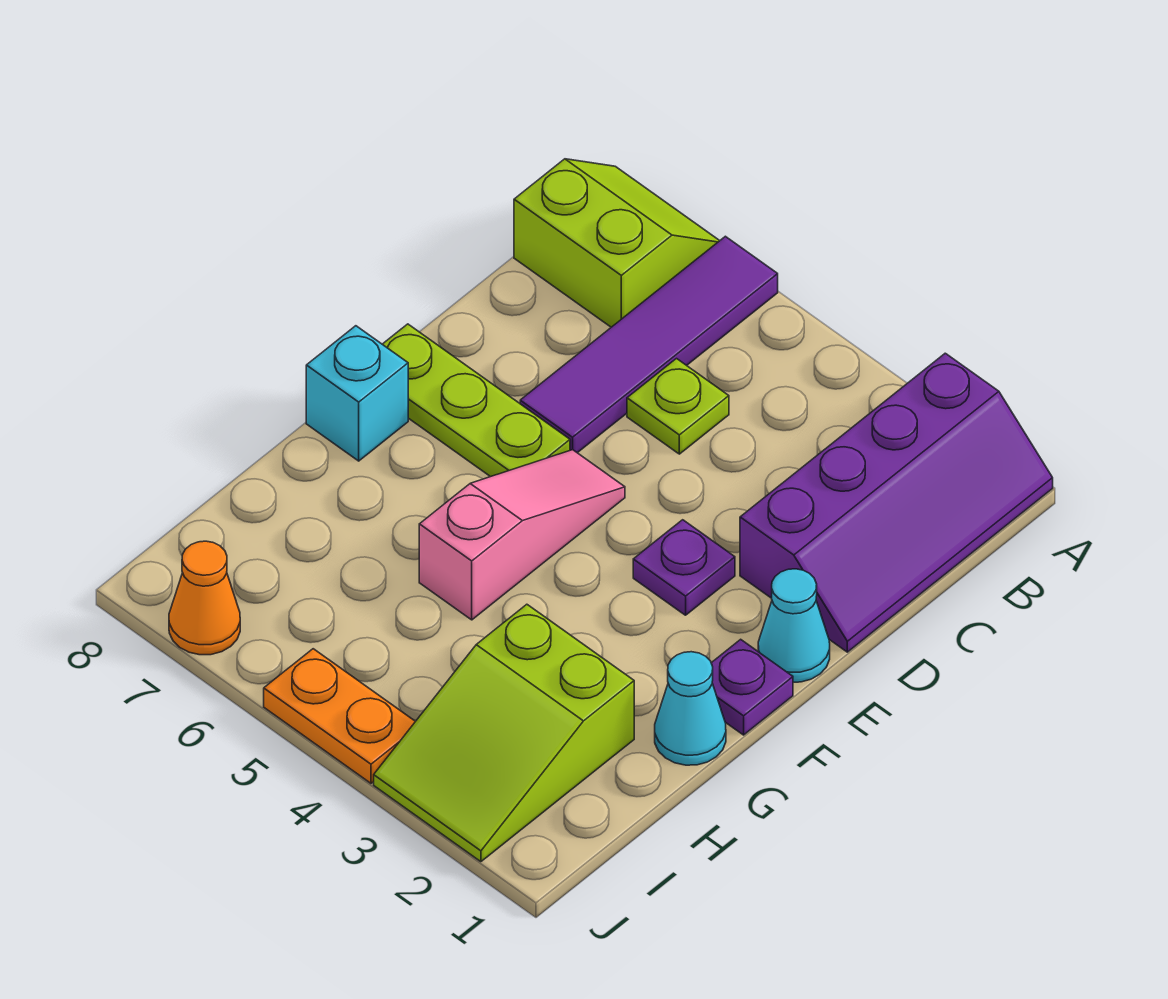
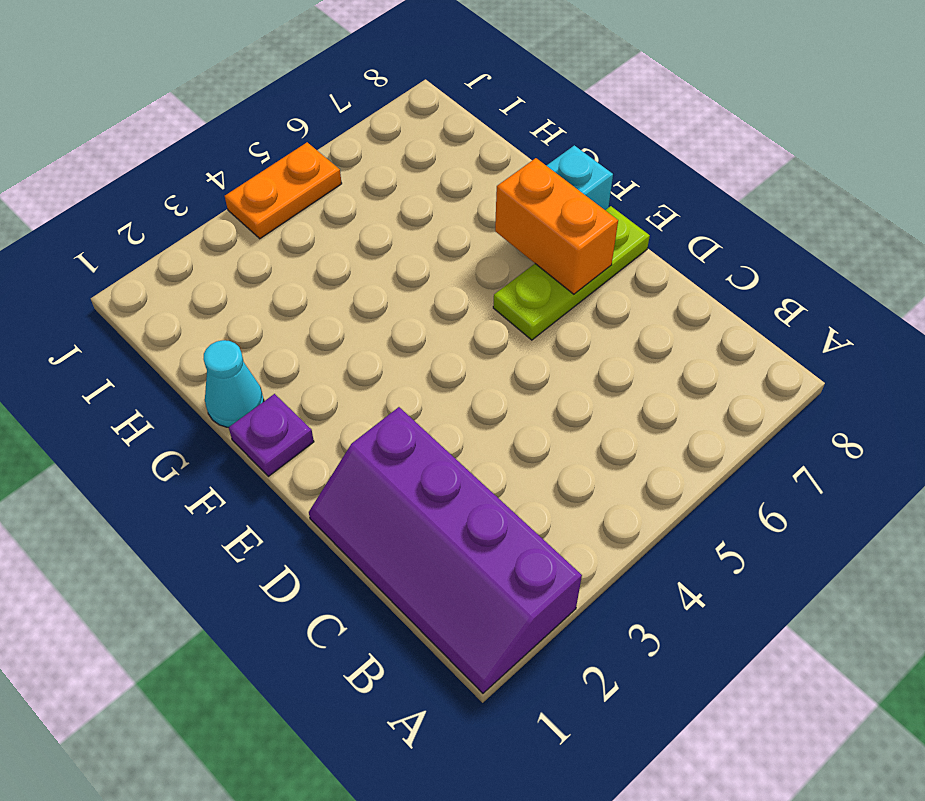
orange brick E7:F7 level 2 -> none
none -> purple tile A6:D6 level 1
none -> lime slope A7:B8 level 1 top B
none -> lime plate C5 level 1

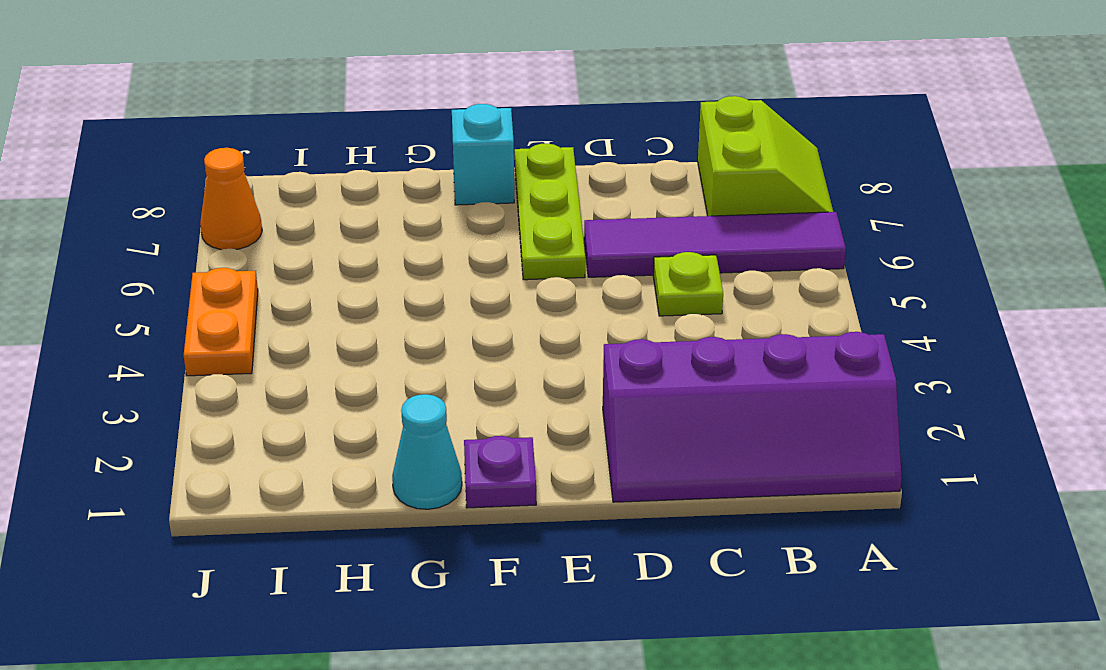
none -> cyan cone E1 level 1
none -> purple plate E3 level 1
none -> pink slope E5:G5 level 1 top G

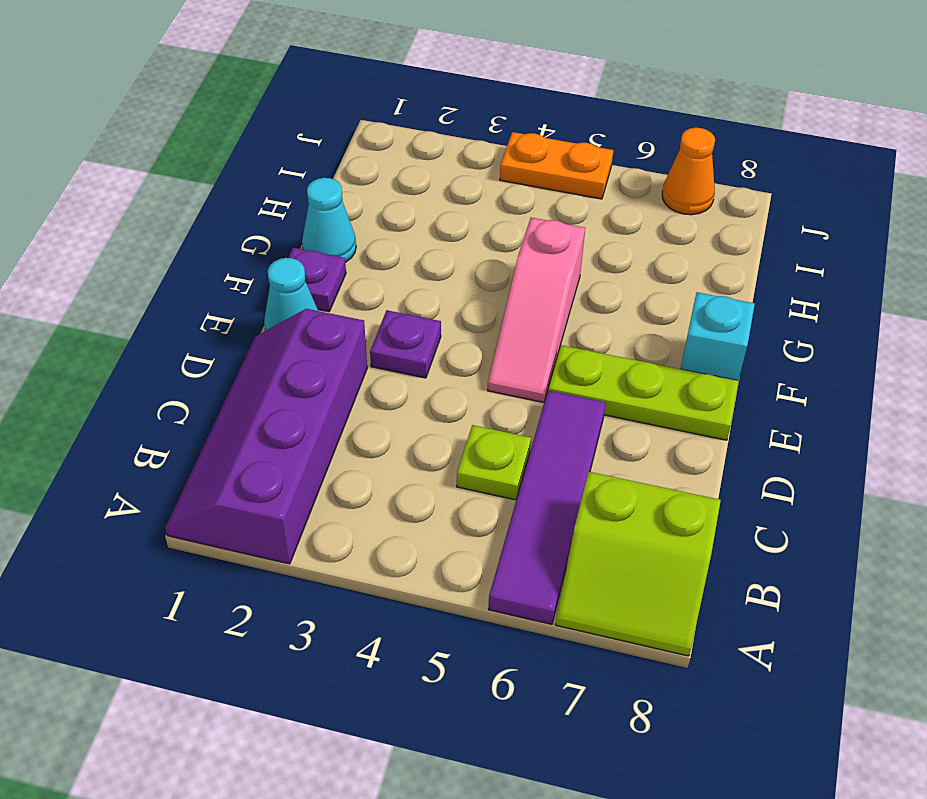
none -> lime slope H2:J3 level 1 top H

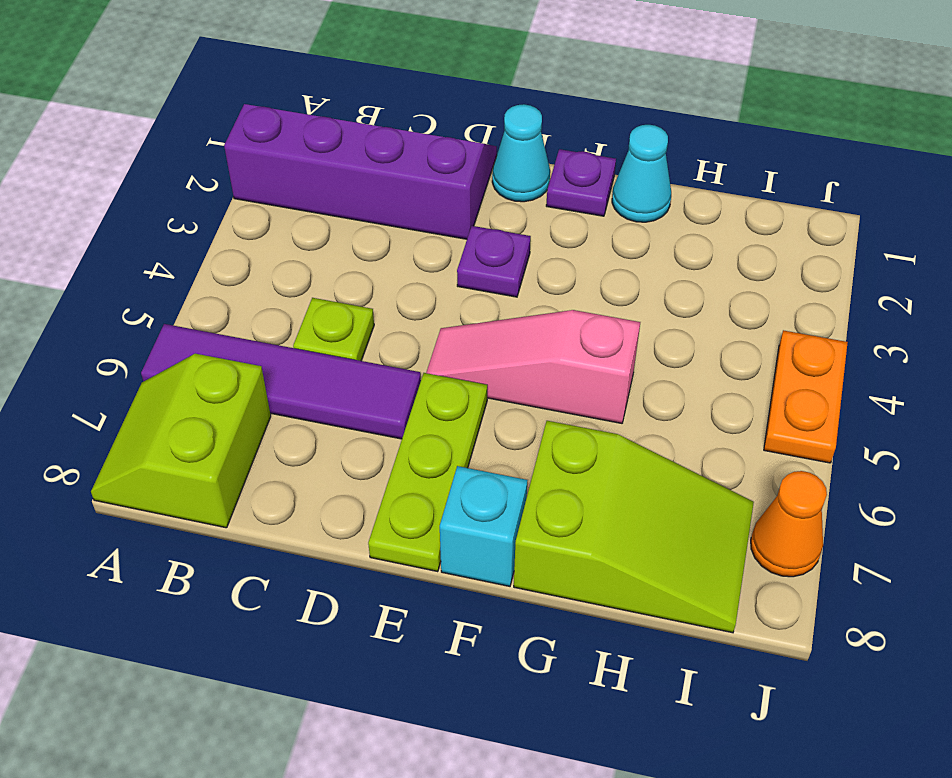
lime slope G7:I8 level 1 top G -> lime slope H2:J3 level 1 top H

